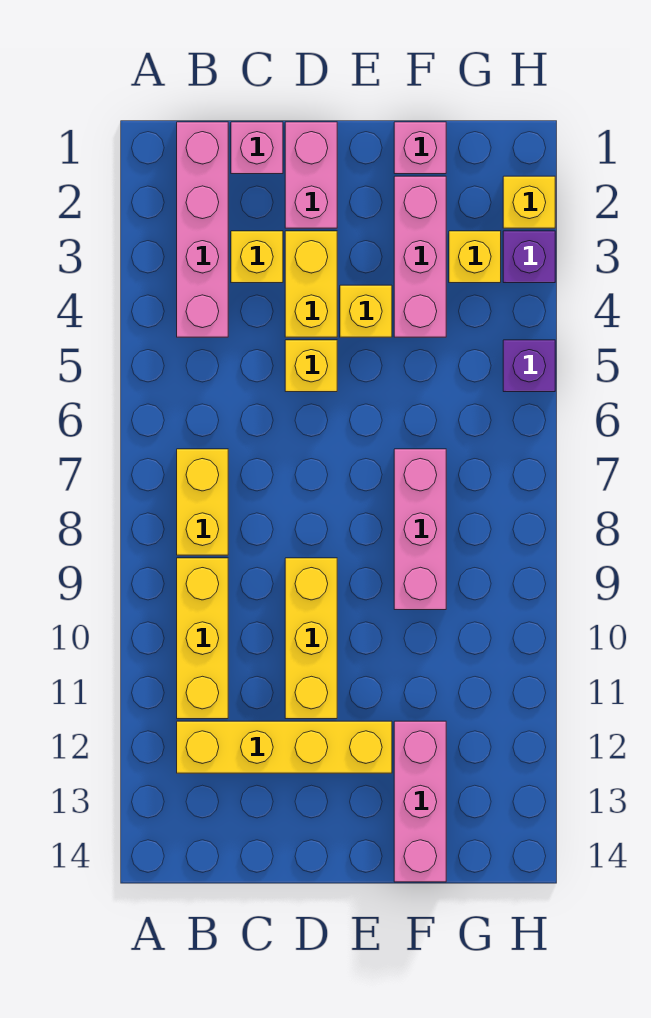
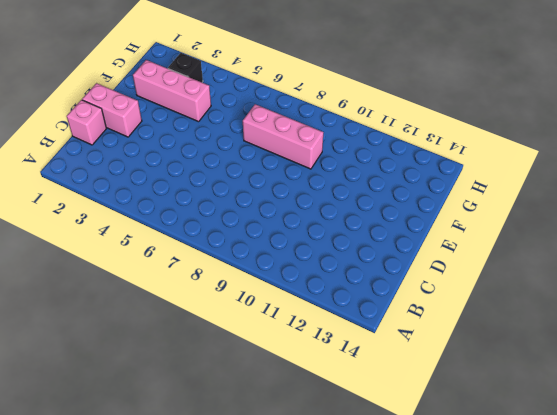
black brick G3 level 1 -> yellow brick G3 level 1
none -> pink brick B1:B4 level 1
none -> yellow brick B7:B8 level 1
none -> yellow brick B9:B11 level 1

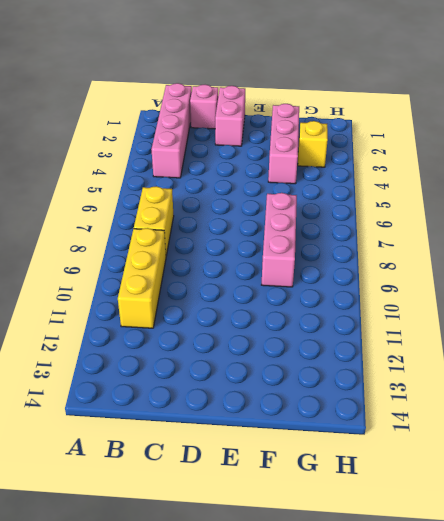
none -> yellow brick B12:E12 level 1
none -> yellow brick C3 level 1
none -> yellow brick D3:D4 level 1

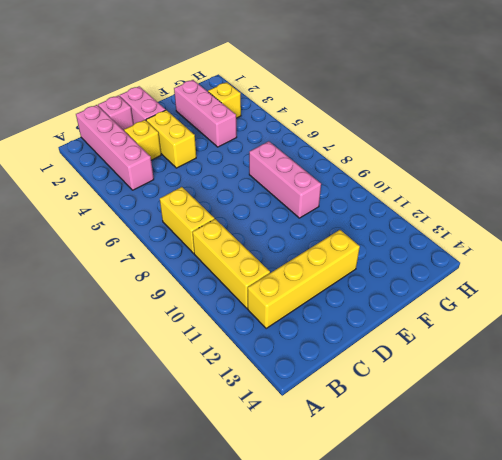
none -> yellow brick D5 level 1
none -> yellow brick D9:D11 level 1
none -> yellow brick E4 level 1

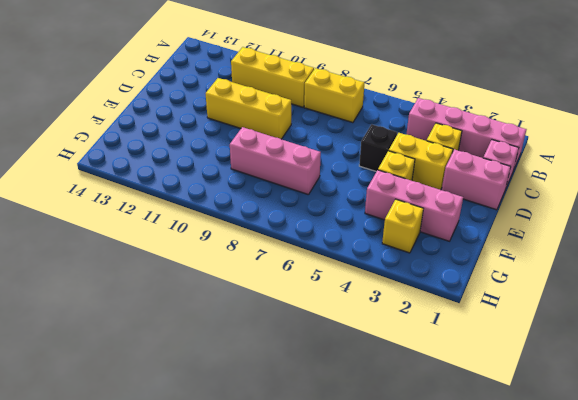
black brick D5 level 1 -> yellow brick D5 level 1
none -> yellow brick B12:E12 level 1
none -> pink brick F1 level 1
none -> pink brick F12:F14 level 1

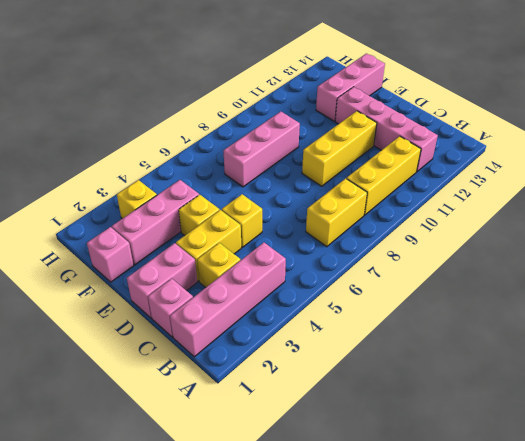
pink brick B12:E12 level 1 -> yellow brick B12:E12 level 1
none -> yellow brick H2 level 1
none -> purple brick H3 level 1
none -> purple brick H5 level 1

